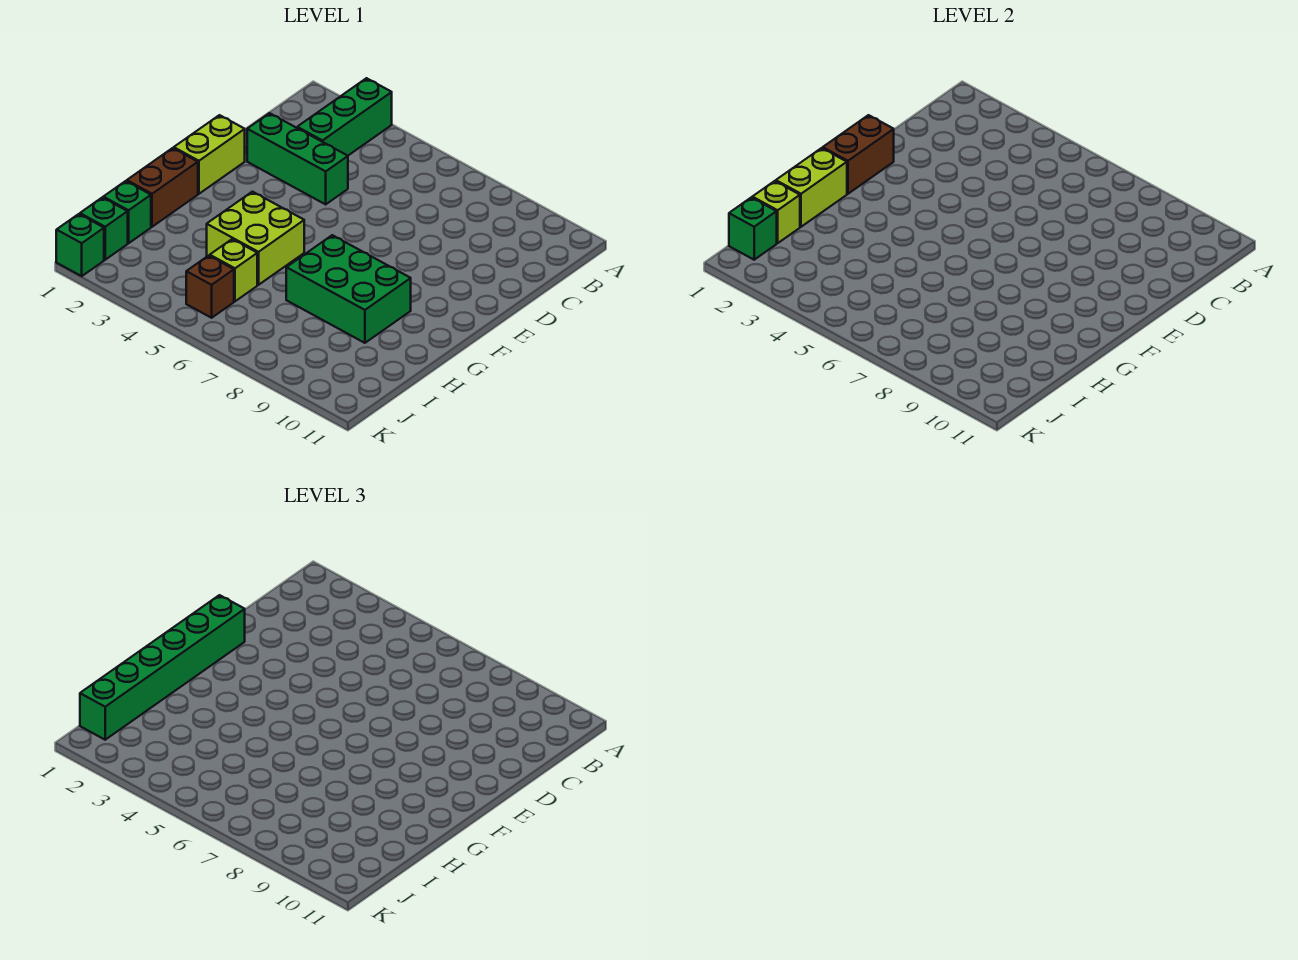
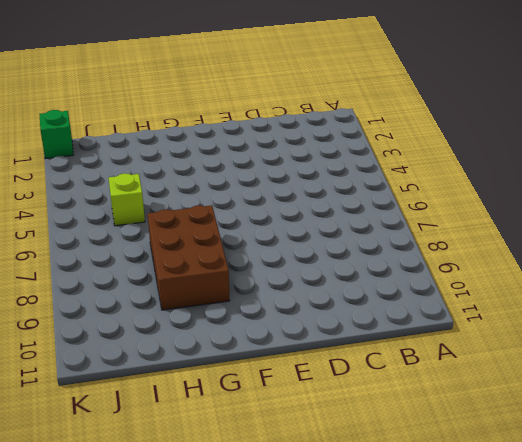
brown brick G7:H9 level 1 -> green brick G7:H9 level 1
none -> green brick A3:C3 level 1
none -> green brick D2:D4 level 1
none -> lime brick E1:F1 level 1

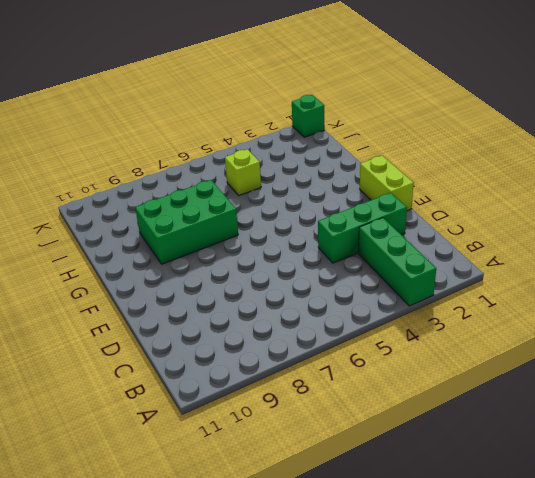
none -> brown brick G1:H1 level 1
none -> lime brick G4:H5 level 1
none -> green brick I1 level 1

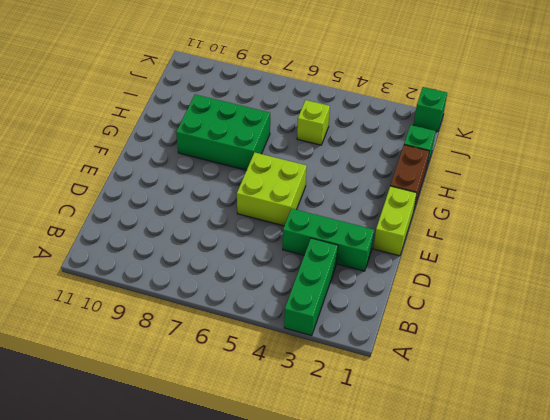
lime brick E5:F6 level 1 -> lime brick G4:H5 level 1
none -> green brick J1 level 1
none -> brown brick J5 level 1
none -> brown brick E1:F1 level 2

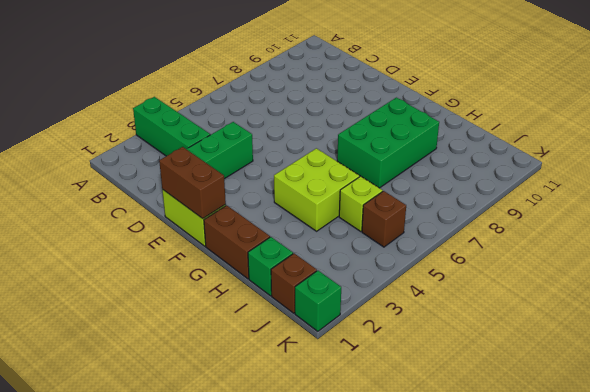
brown brick J1 level 1 -> green brick J1 level 1
none -> lime brick G1:H1 level 2
none -> lime brick I1 level 2
none -> green brick J1 level 2

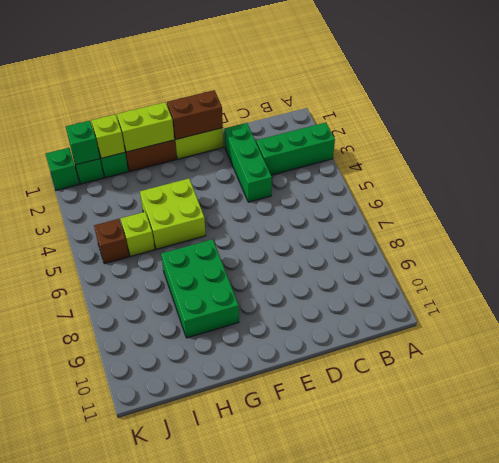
none -> green brick E1:J1 level 3

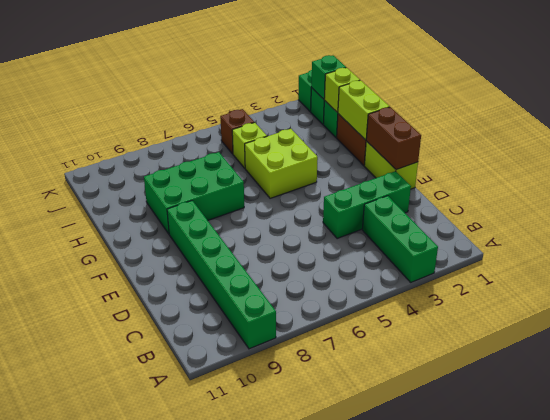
green brick A9:F9 level 1 -> green brick E1:J1 level 3

